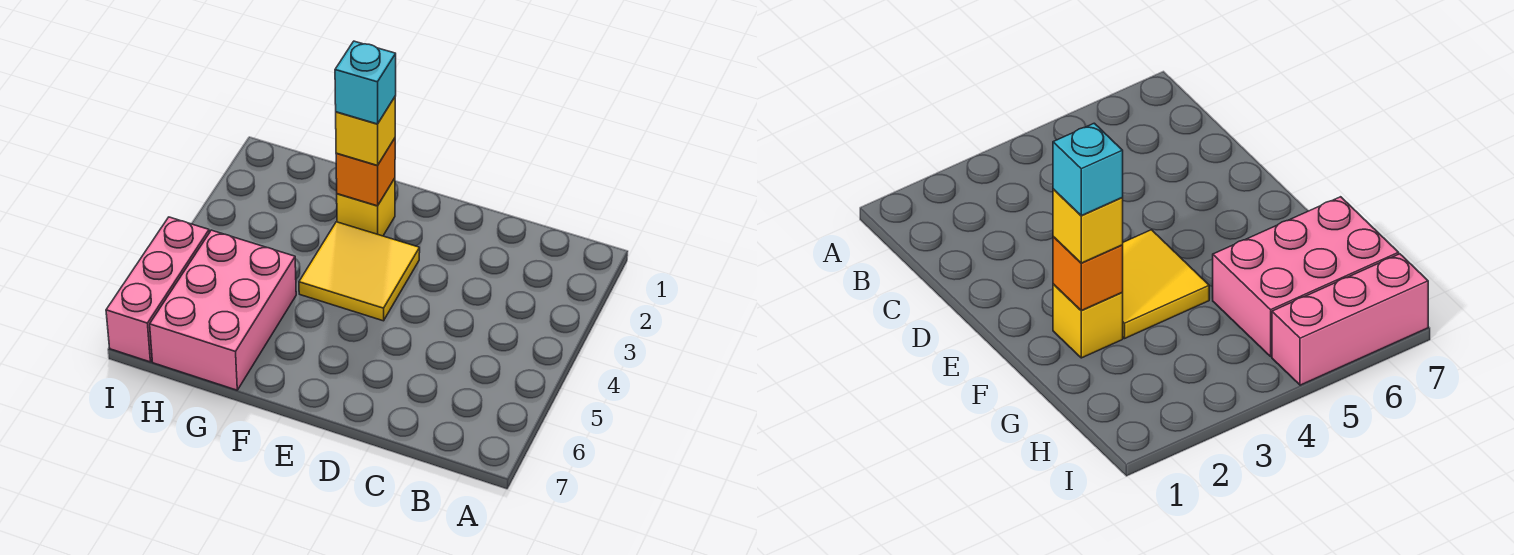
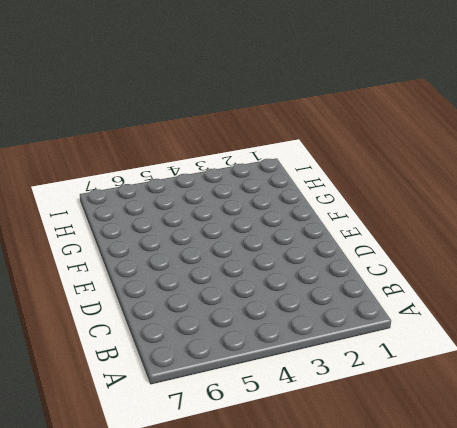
none -> yellow tile E3:F4 level 1
none -> yellow brick F2 level 1

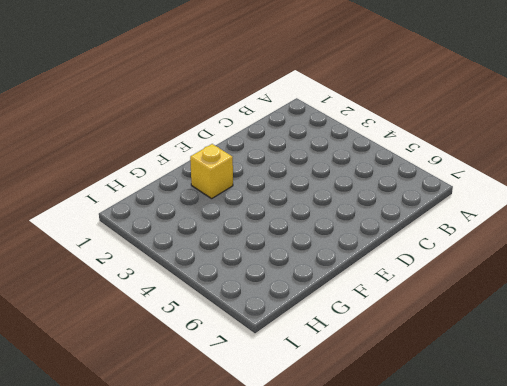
none -> yellow tile E3:F4 level 1
none -> pink brick G5:H7 level 1

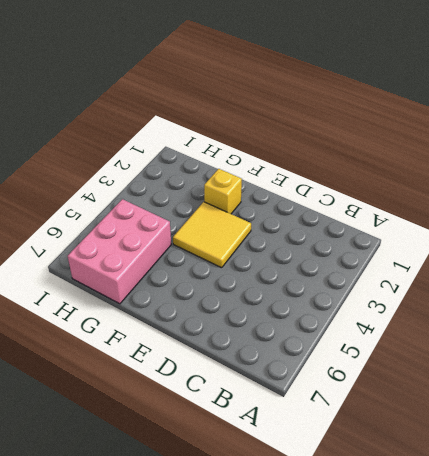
none -> pink brick I5:I7 level 1
none -> orange brick F2 level 2

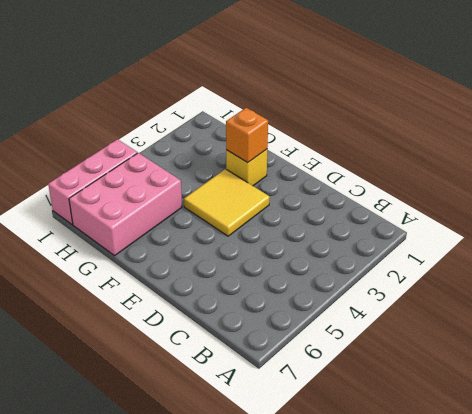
none -> yellow brick F2 level 3
none -> cyan brick F2 level 4

